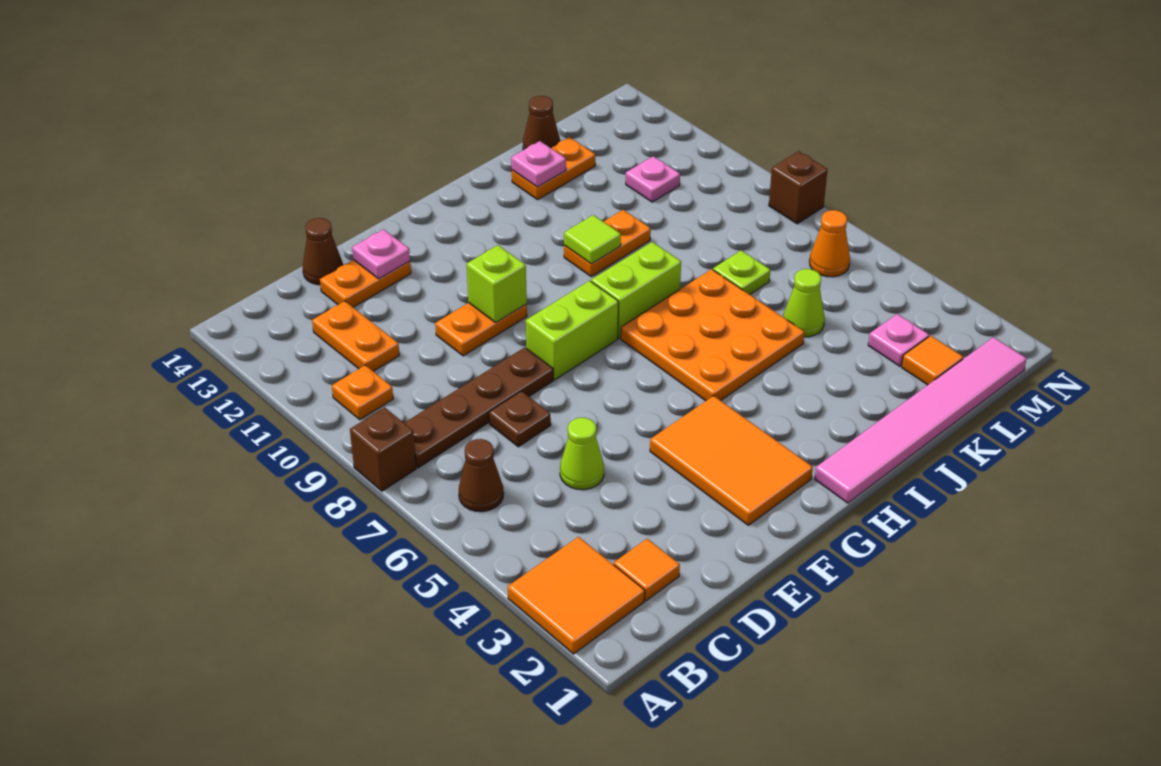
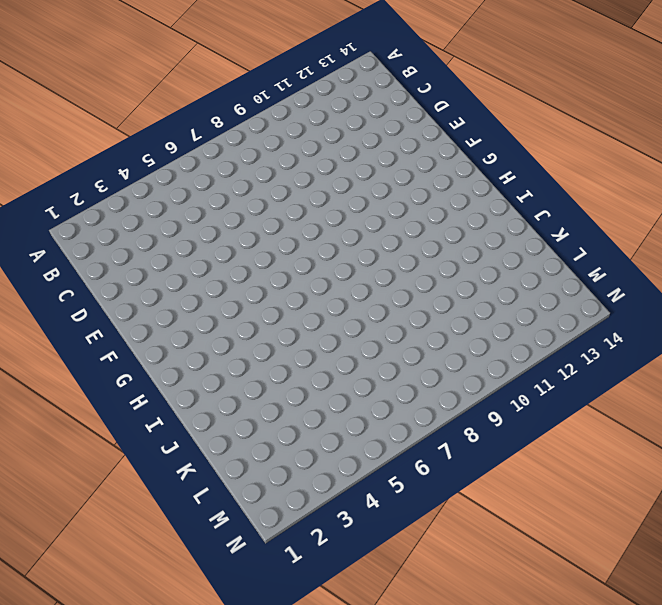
none -> orange tile A2:B3 level 1
none -> brown brick A8 level 1
none -> brown cone B6 level 1
none -> brown plate B8:E8 level 1

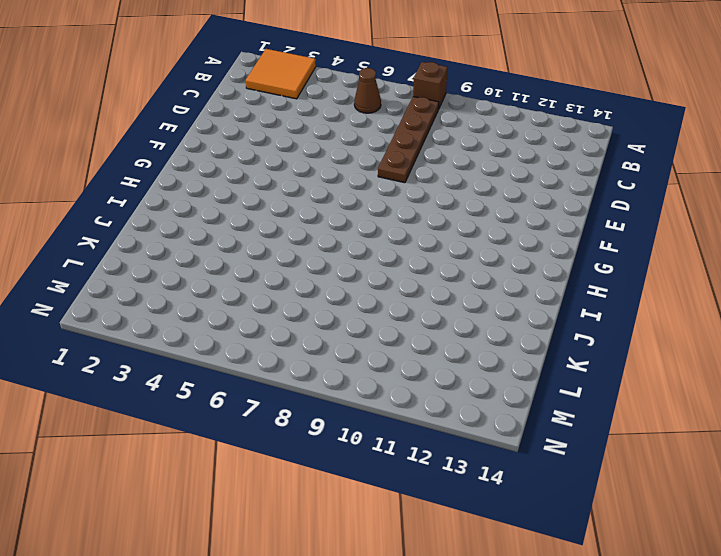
none -> orange plate B10 level 1
none -> orange tile C2 level 1
none -> orange plate C11:C12 level 1
none -> lime cone D5 level 1

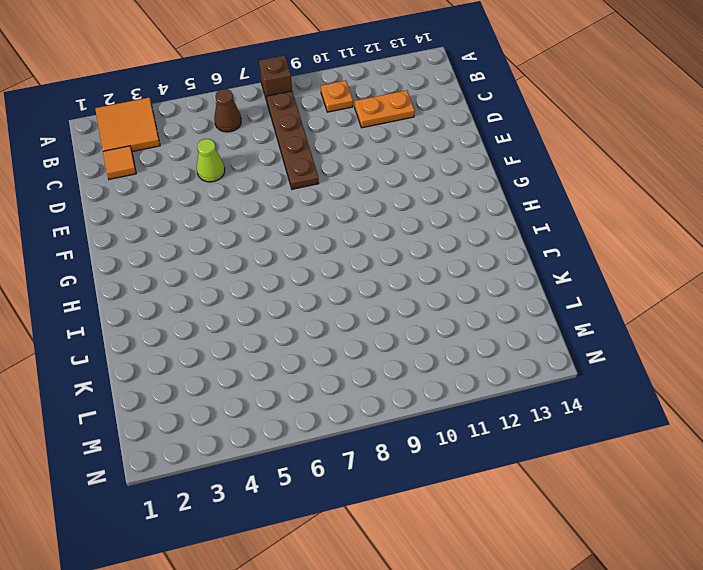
none -> brown plate D7 level 1
none -> orange plate D13:E13 level 1
none -> brown cone D14 level 1
none -> orange plate E10:F10 level 1

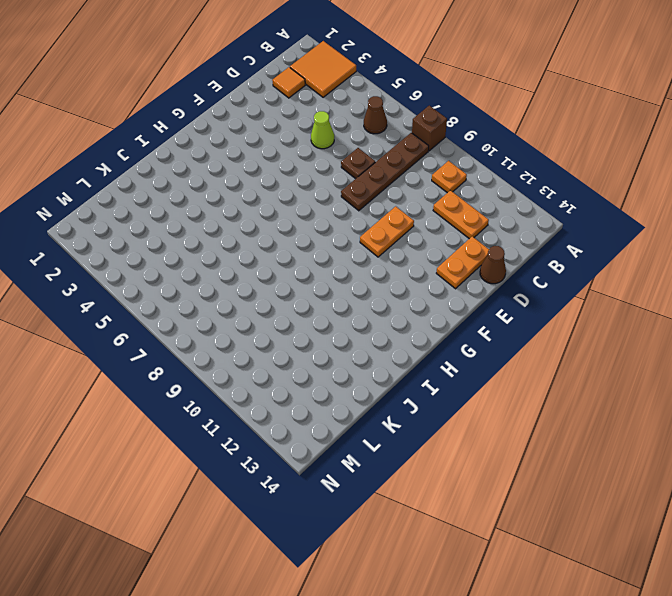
none -> orange tile F2:G4 level 1
none -> lime brick F8:G8 level 1
none -> pink tile H1:M1 level 1
none -> orange plate H5:J7 level 1

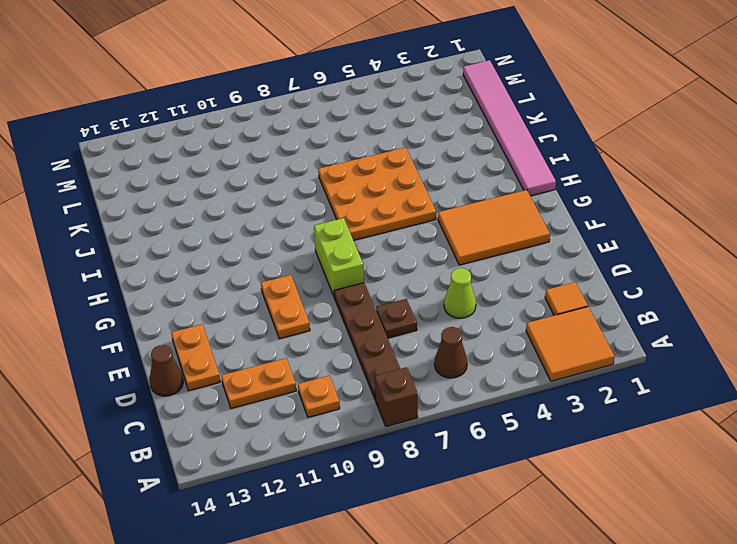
none -> lime brick H8:I8 level 1
none -> orange plate I10:J10 level 1
none -> orange plate J13:K13 level 1
none -> lime cone K5 level 1

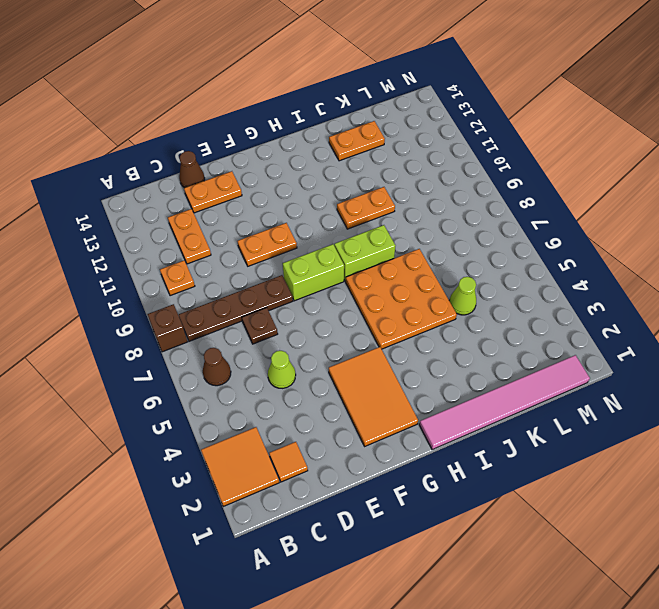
none -> lime plate K7 level 1
none -> brown cone K14 level 1
none -> orange tile L2 level 1
none -> pink plate L3 level 1

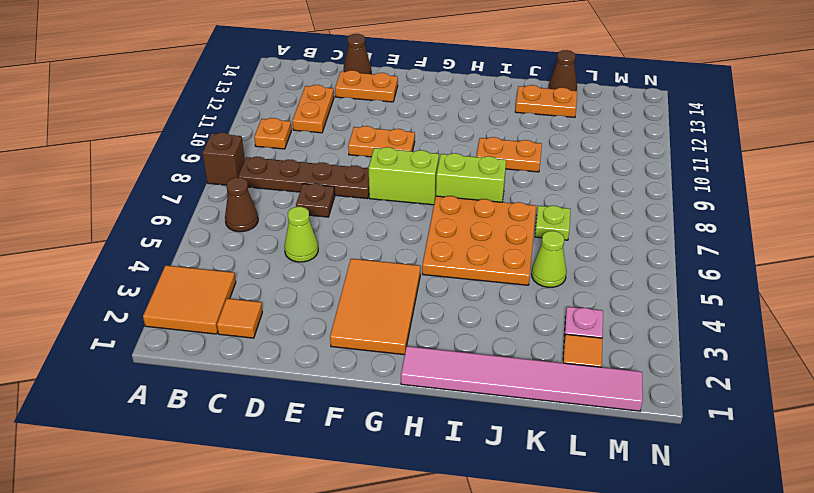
none -> pink plate L11 level 1
none -> orange cone M6 level 1
none -> brown brick N8 level 1
none -> pink plate E13 level 2

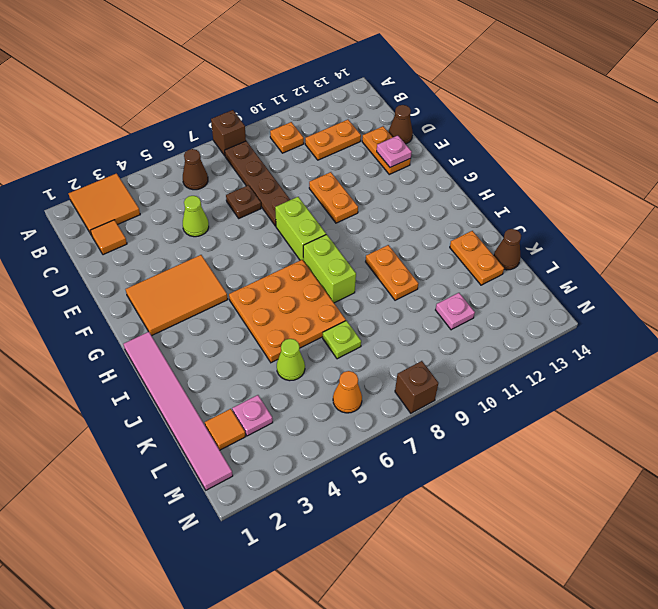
none -> lime brick F10 level 2
none -> lime tile I10 level 2
none -> pink plate J13 level 2

